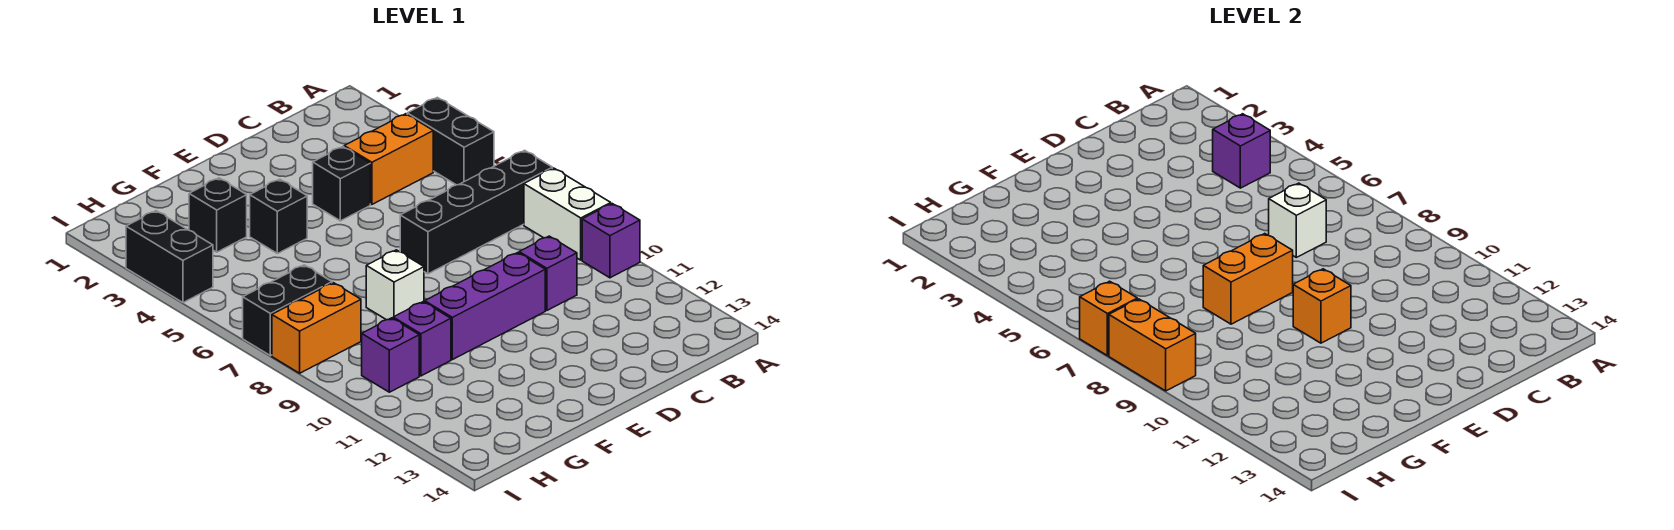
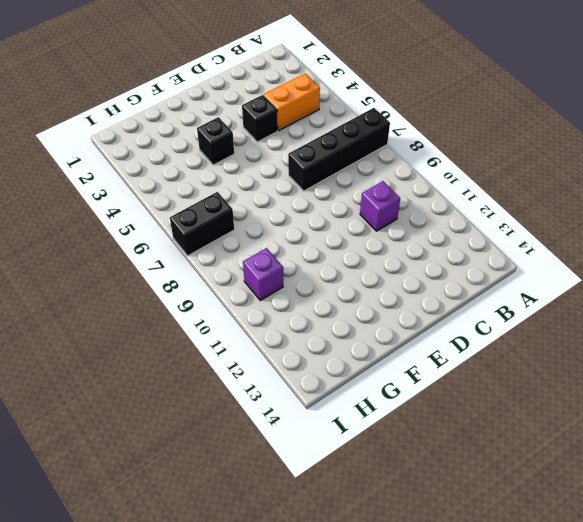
none -> black brick A4:A5 level 1
none -> white brick A8:A9 level 1
none -> purple brick A10 level 1

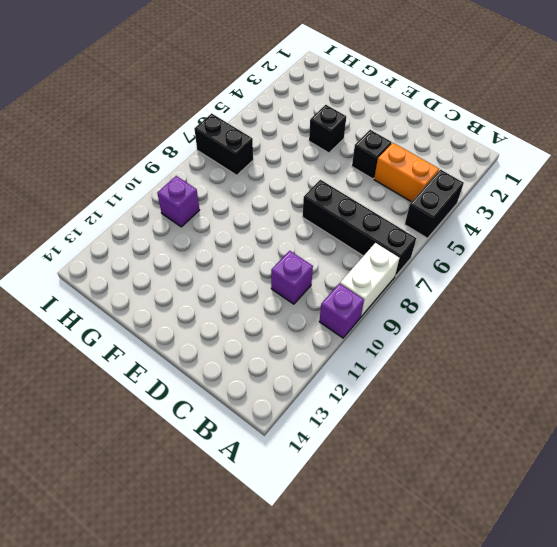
none -> purple brick D10:F10 level 1
none -> white brick F8 level 1
none -> black brick G3 level 1

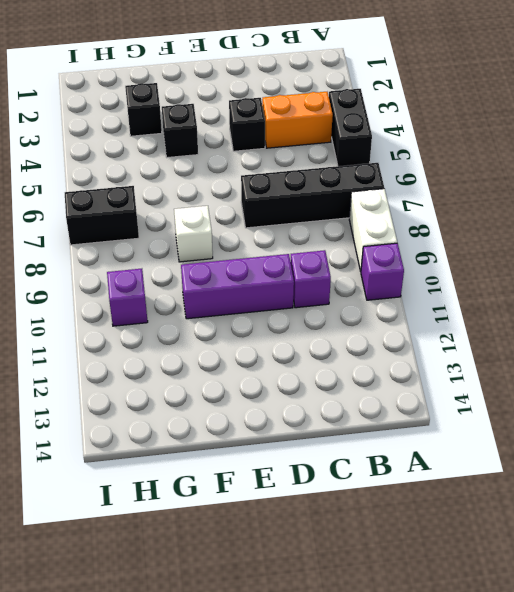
none -> purple brick G10 level 1
none -> orange brick H8:I8 level 1
none -> black brick I3:I4 level 1

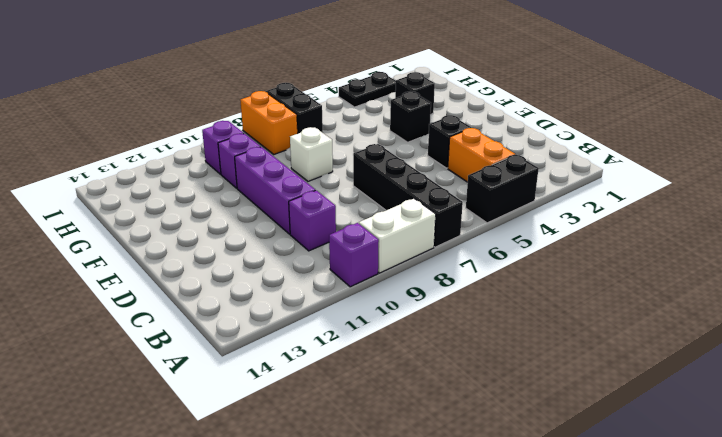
black plate I3:I4 level 1 -> black brick I3:I4 level 1
none -> purple brick B4 level 2
none -> white brick C7 level 2
none -> orange brick E8:F8 level 2

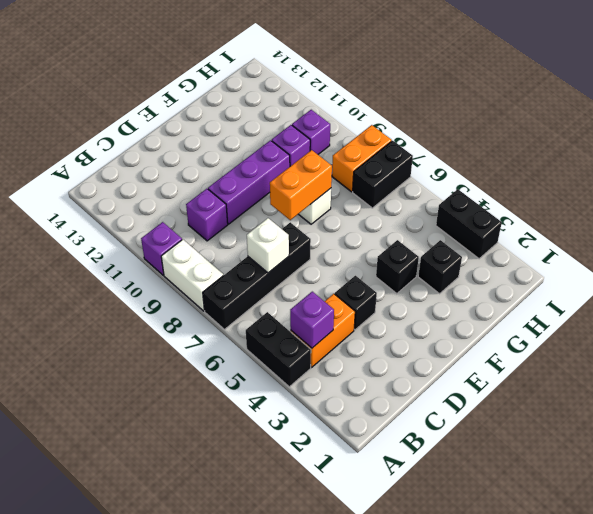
none -> orange brick E10 level 2
none -> orange brick I7 level 2
none -> orange brick I8:I9 level 2

